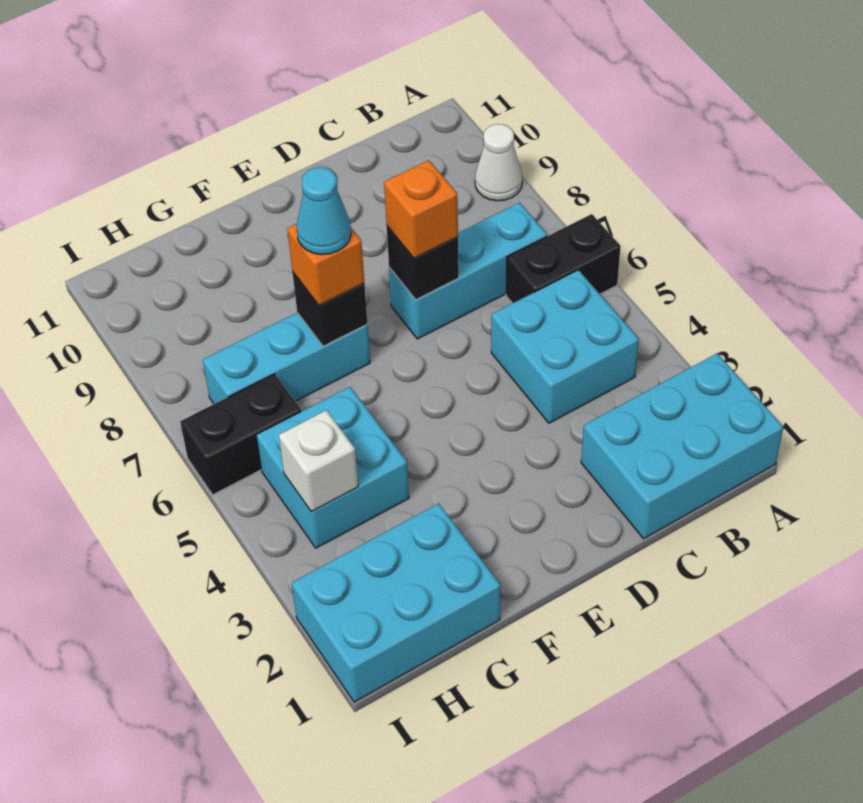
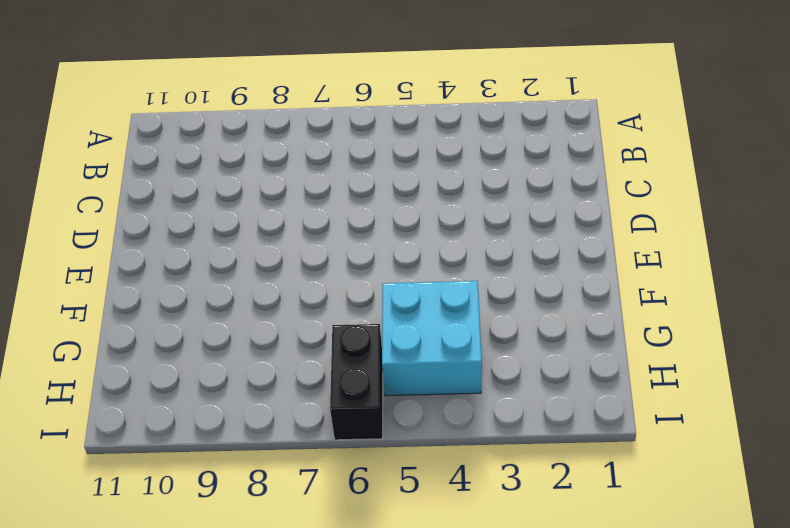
none -> cyan brick A1:C2 level 1
none -> black brick A6:B6 level 1
none -> white cone A9 level 1

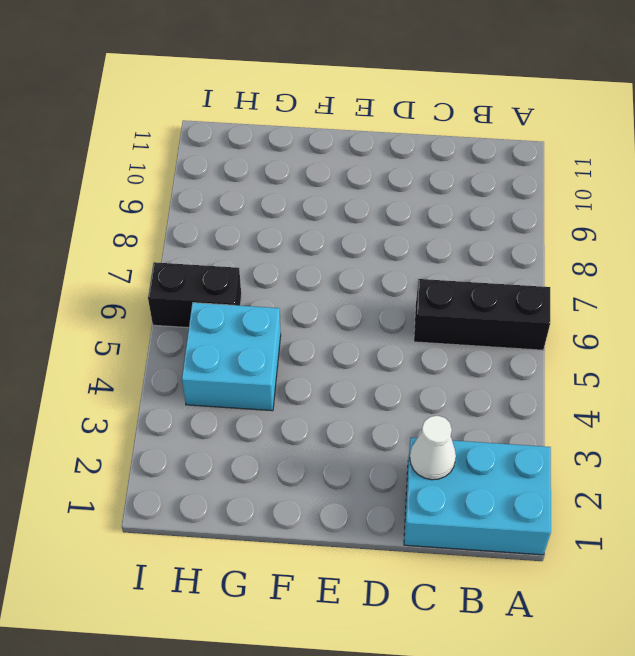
black brick A6:C6 level 1 -> black brick A6:B6 level 1
white cone C2 level 2 -> white cone A9 level 1
none -> cyan brick B4:C5 level 1
none -> cyan brick B7:D7 level 1
none -> cyan brick F7:H7 level 1

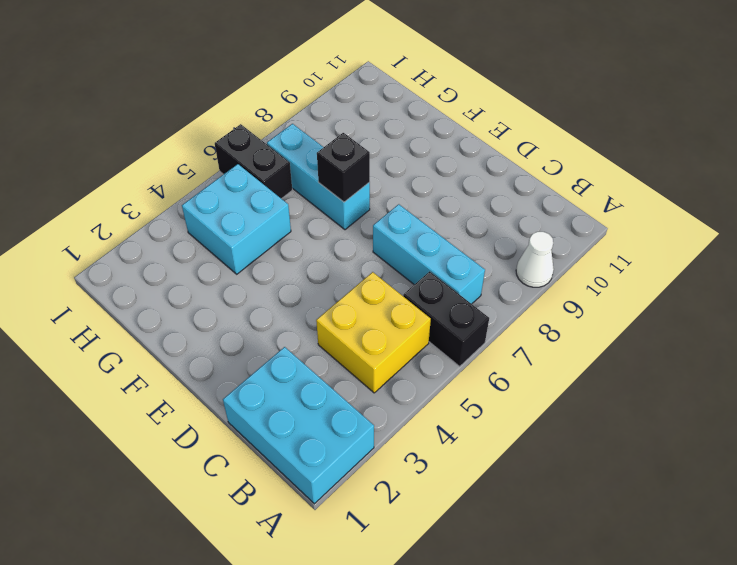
yellow brick B4:C5 level 1 -> cyan brick B4:C5 level 1
none -> cyan brick G1:I2 level 1
none -> black brick D7 level 2
none -> white brick H4 level 2

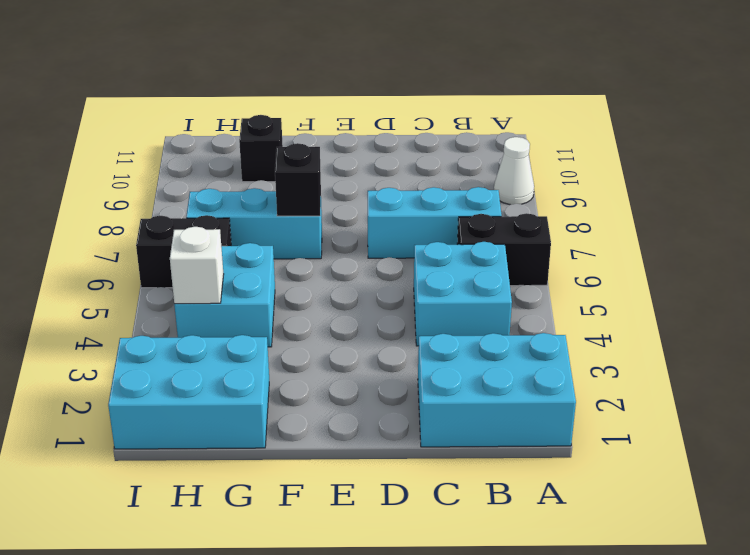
black brick G10 level 1 -> black brick D7 level 2
none -> orange brick D7 level 3
none -> orange brick F7 level 3
none -> cyan cone F7 level 4

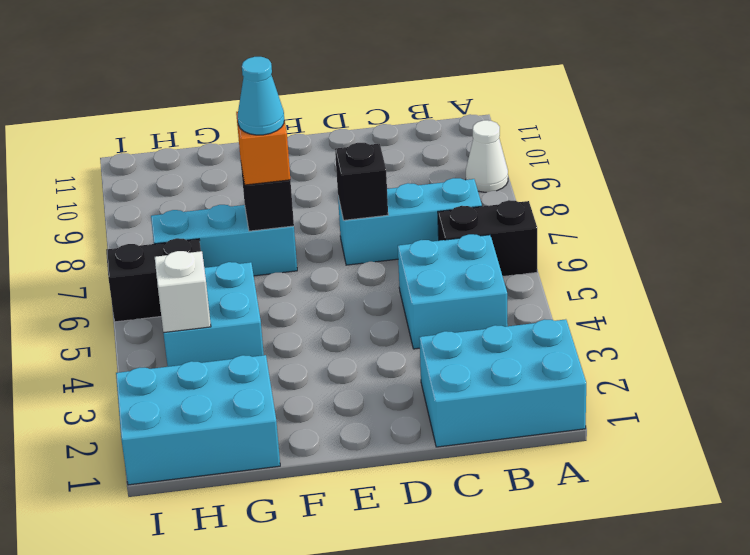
none -> orange brick D7 level 3

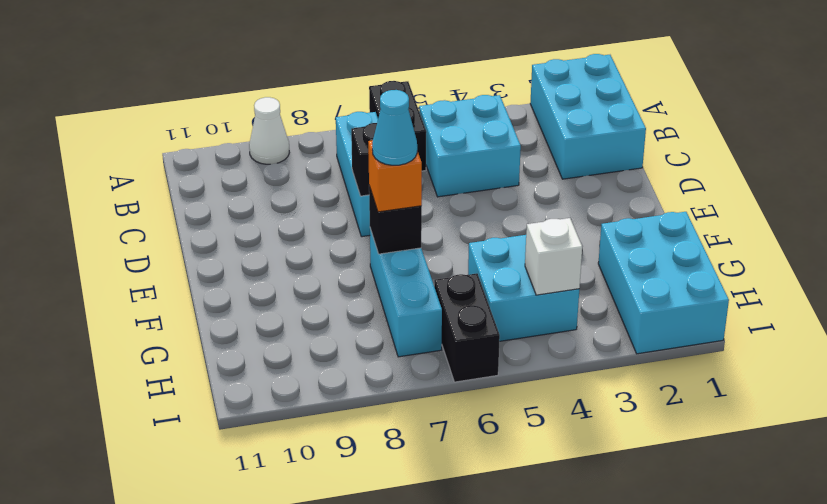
none -> orange brick D7 level 3

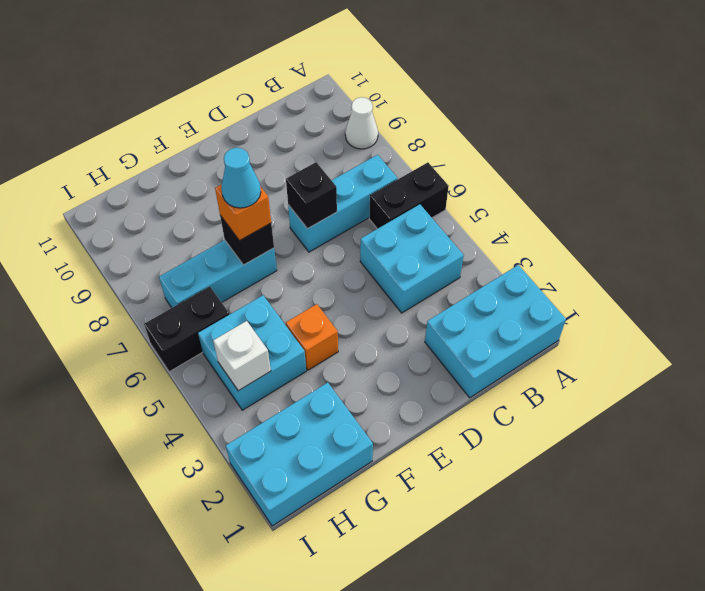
orange brick F4 level 1 -> orange brick D7 level 3

